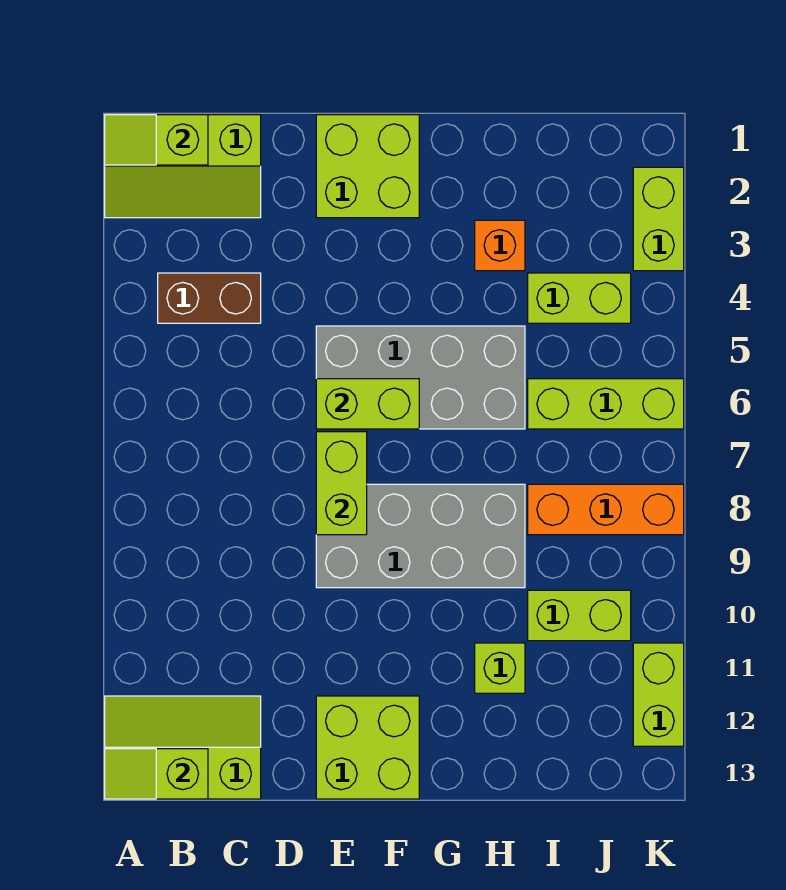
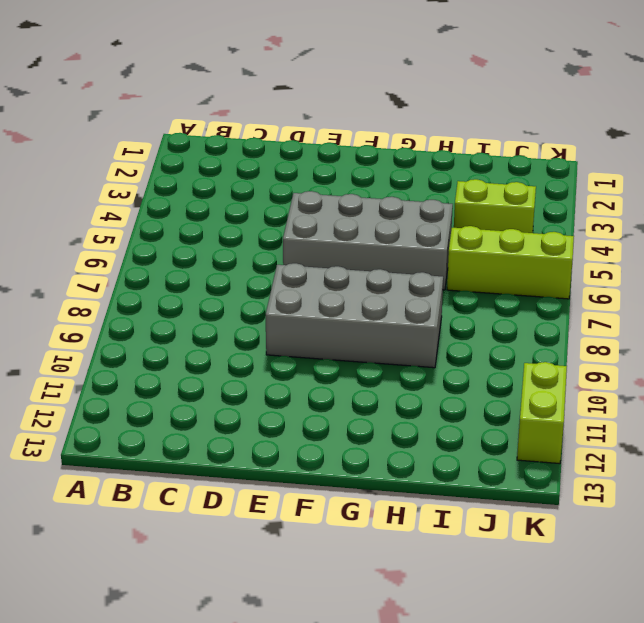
none -> lime slope A1:C2 level 1 top 1
none -> lime slope A12:C13 level 1 top 13
none -> brown brick B4:C4 level 1

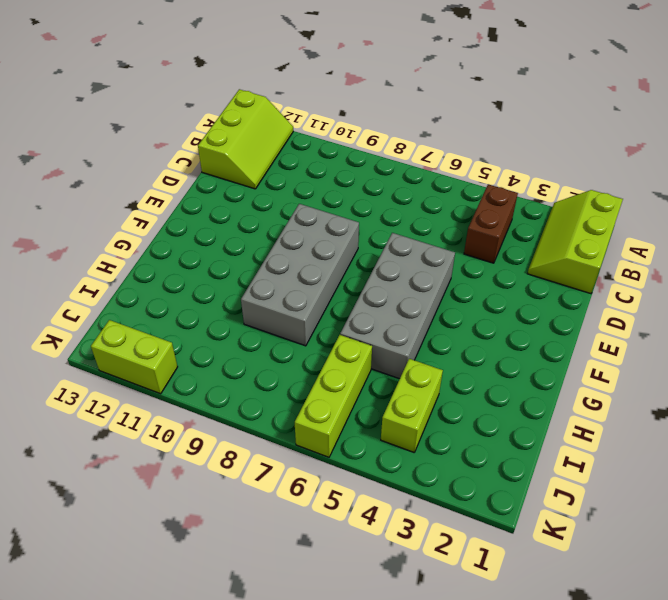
none -> lime brick E1:F2 level 1
none -> lime brick E12:F13 level 1
none -> orange brick H3 level 1

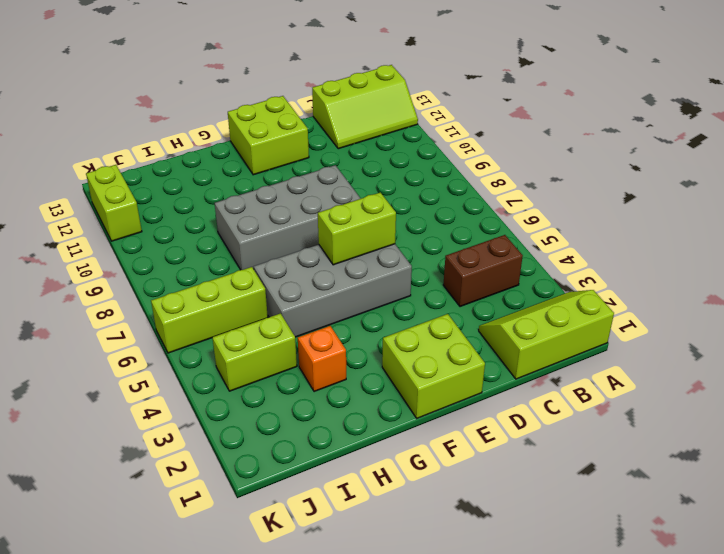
none -> lime brick H11 level 1
none -> orange brick I8:K8 level 1
none -> lime brick I10:J10 level 1

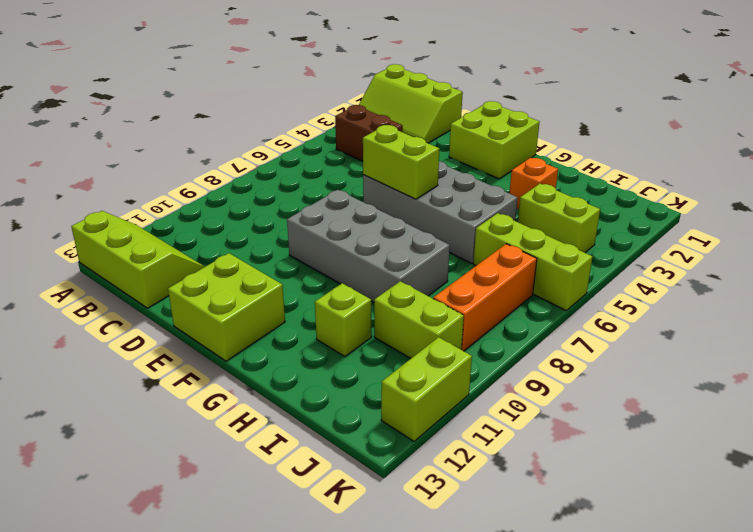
orange brick J7:J9 level 1 -> orange brick I8:K8 level 1
none -> lime brick K2:K3 level 1
none -> lime slope A1:B1 level 2 top B
none -> lime slope A13:B13 level 2 top B

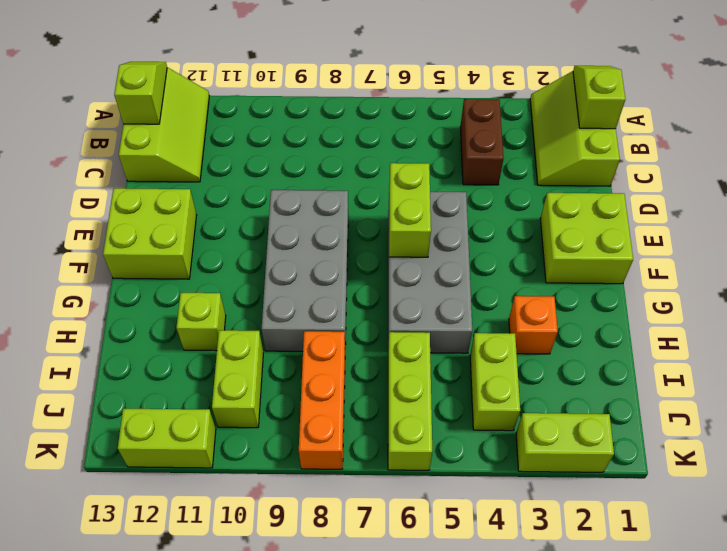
none -> lime brick E7:E8 level 2

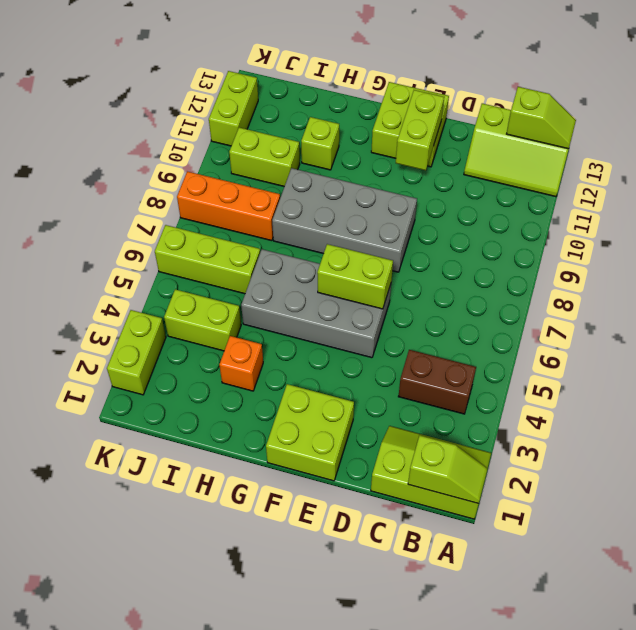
lime brick E11:E12 level 2 -> lime brick E7:E8 level 2

